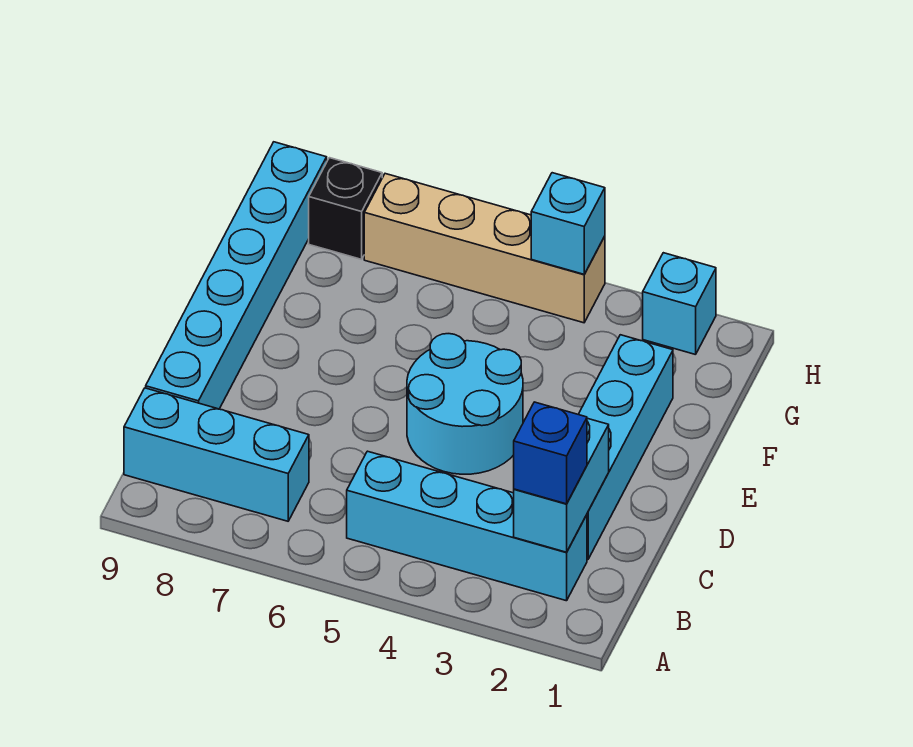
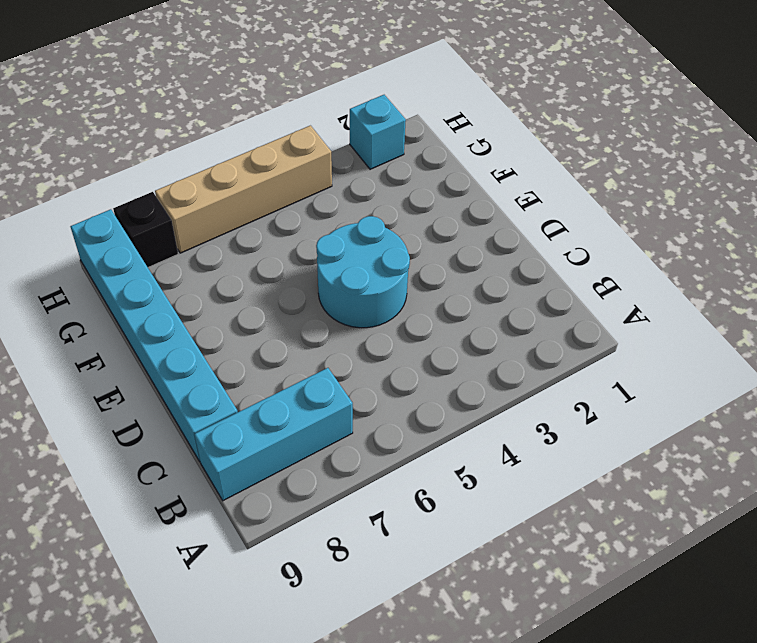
none -> cyan brick B2:B5 level 1
none -> cyan brick C2:F2 level 1

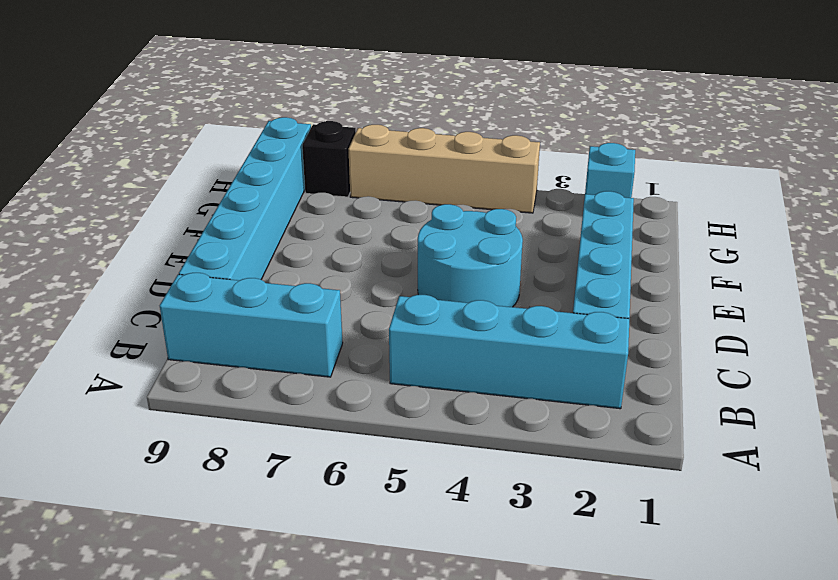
none -> cyan brick B2:C2 level 2
none -> cyan brick H4 level 2

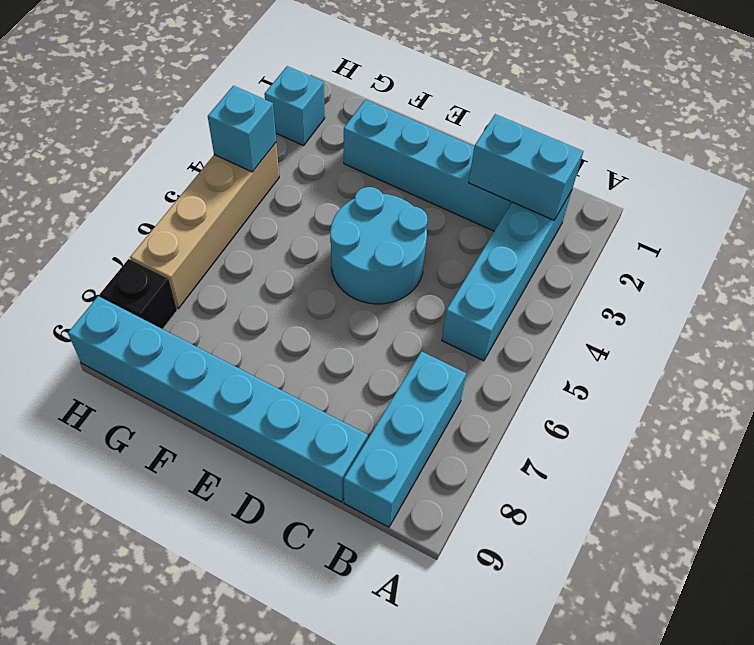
none -> blue brick B2 level 3

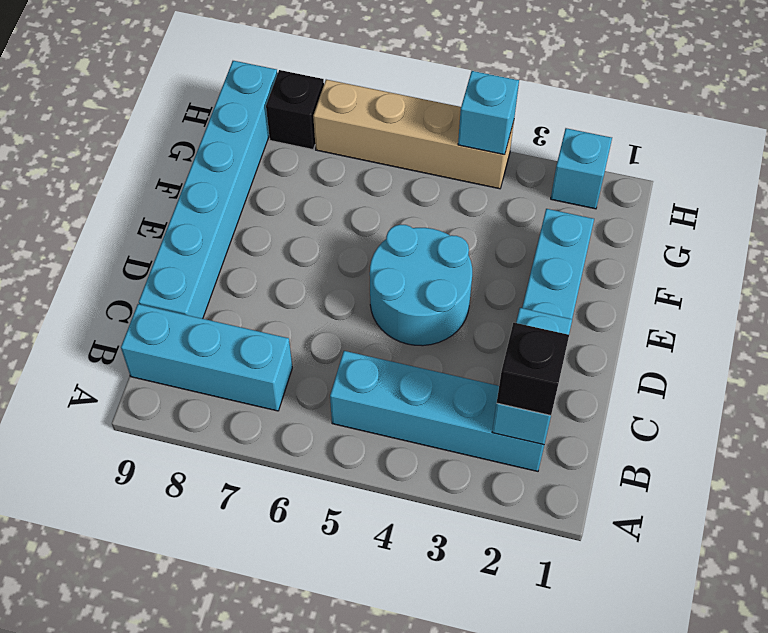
black brick B2 level 3 -> blue brick B2 level 3

